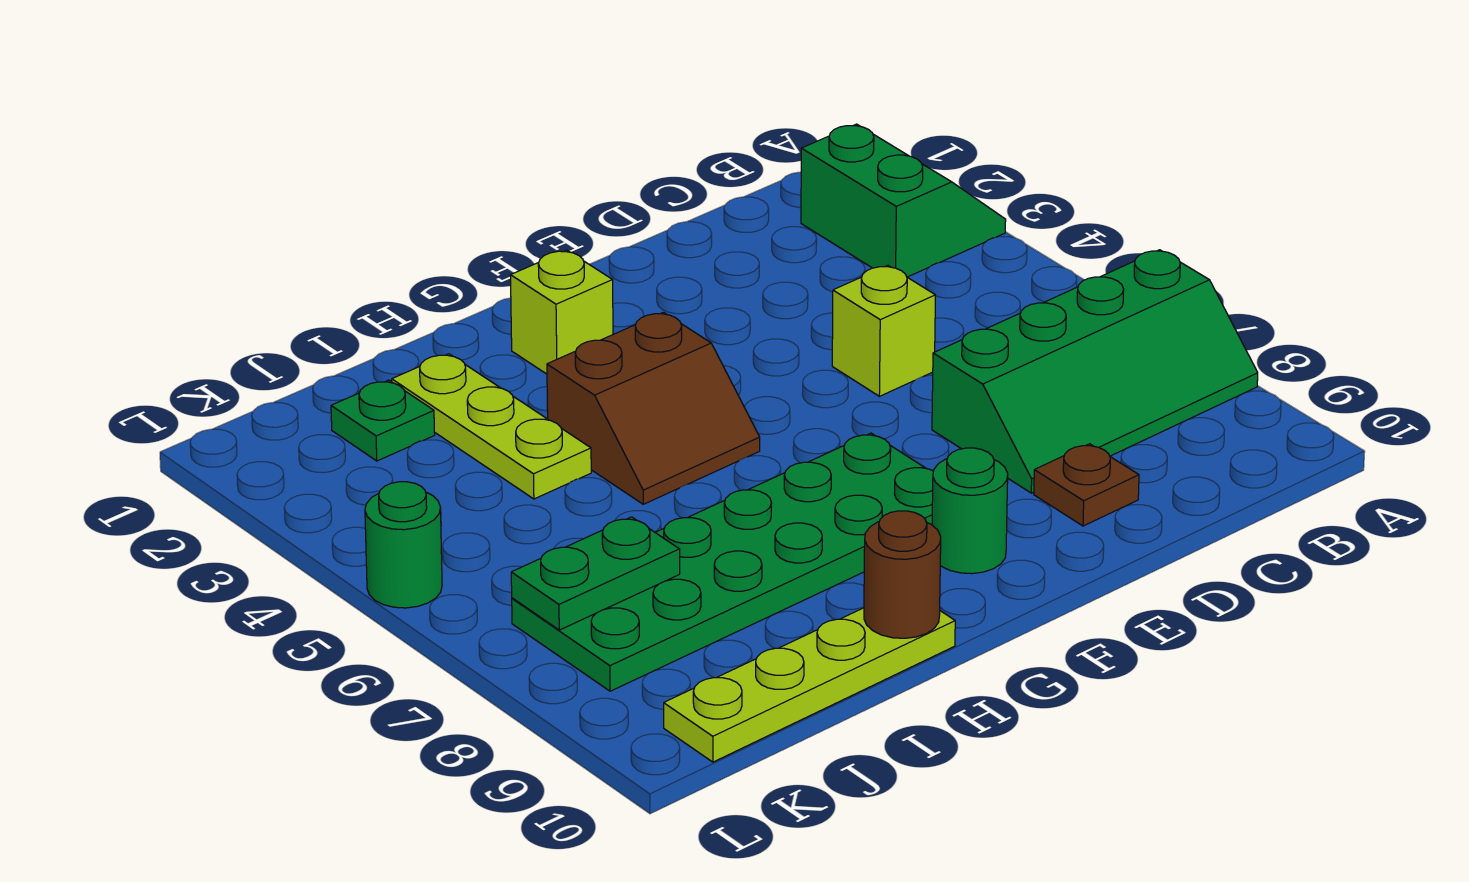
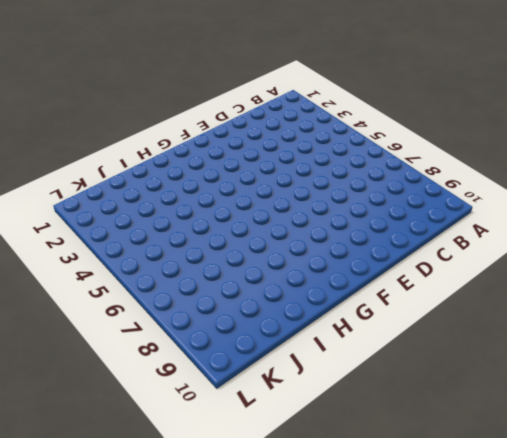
none -> green slope A2:B3 level 1 top B
none -> green slope A7:D8 level 1 top 7
none -> lime brick D5 level 1

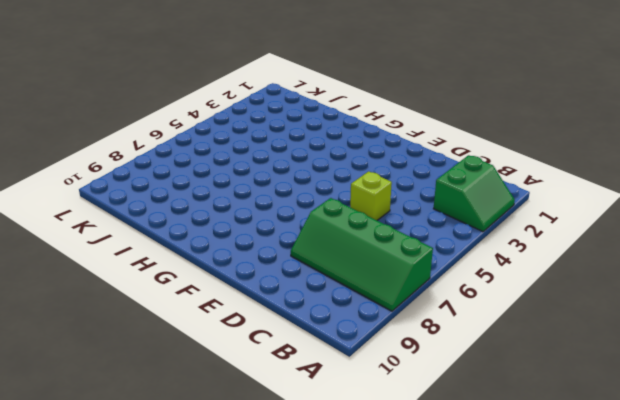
none -> brown plate D9 level 1
none -> green plate F7:K8 level 1
none -> green round brick F9 level 1

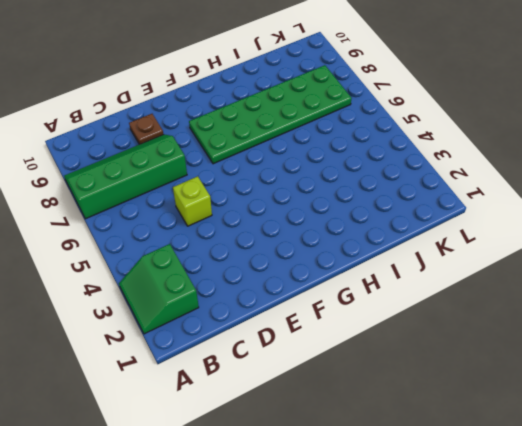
none -> green round brick F9 level 1
none -> lime brick G2 level 1
none -> brown slope G4:H5 level 1 top 4

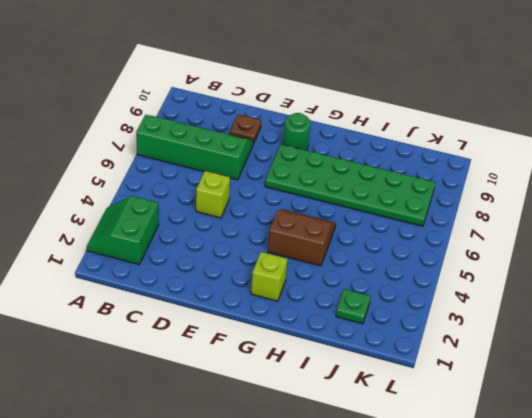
none -> lime plate H10:K10 level 1
none -> lime plate I2:I4 level 1
none -> green round brick L5 level 1

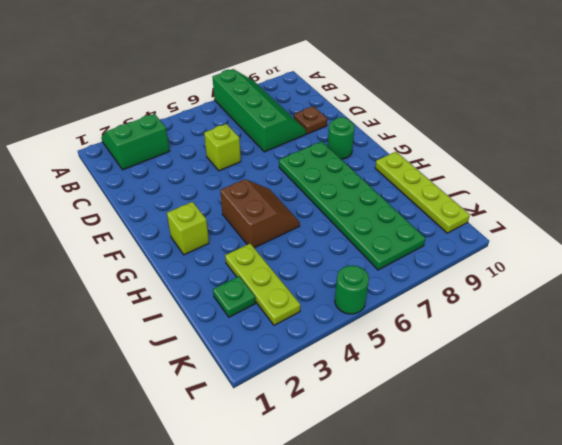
lime plate I3:K3 level 1 -> lime plate I2:I4 level 1
none -> brown round brick H10 level 2
none -> green plate J7:K7 level 2

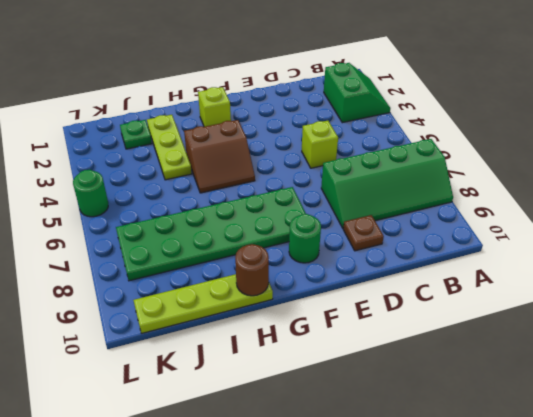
none -> green plate J7:K7 level 2

